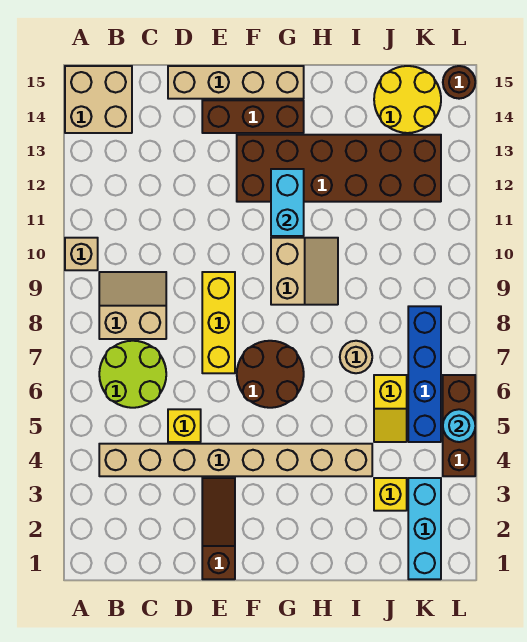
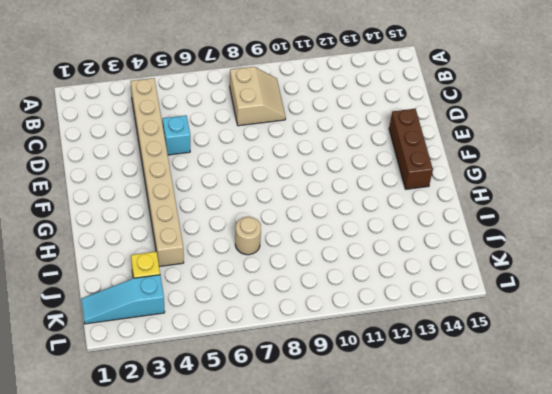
cyan brick D5 level 1 -> yellow brick D5 level 1
cyan slope K1:K3 level 1 top 3 -> cyan brick K1:K3 level 1
none -> tan brick A10 level 1
none -> tan brick A14:B15 level 1
none -> lime round brick B6:C7 level 1

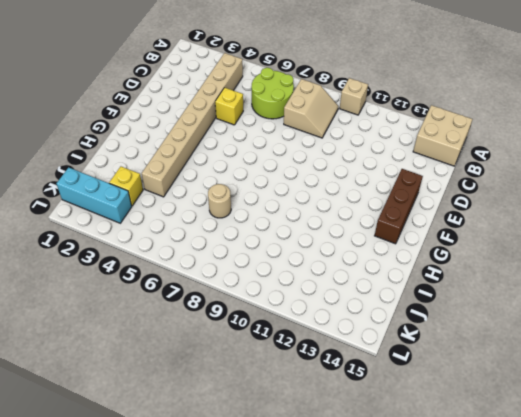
none -> tan brick D15:G15 level 1
none -> brown slope E1:E3 level 1 top 1
none -> yellow brick E7:E9 level 1

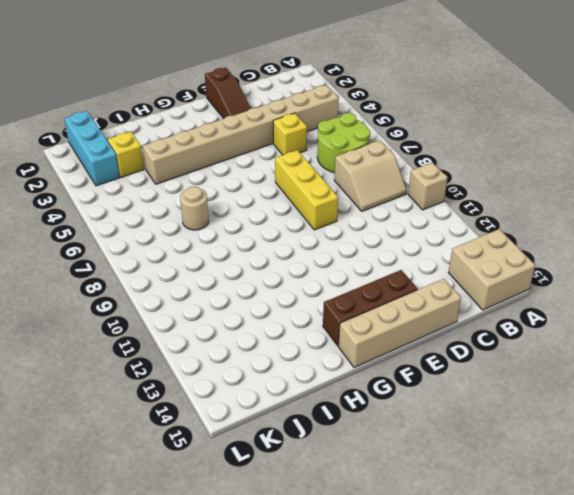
none -> brown round brick F6:G7 level 1
none -> brown brick F12:K13 level 1
none -> tan slope G9:H10 level 1 top G

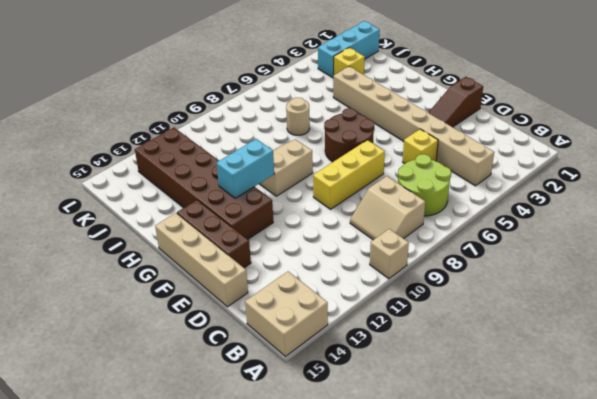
none -> yellow slope J5:J6 level 1 top 6
none -> yellow round brick J14:K15 level 1
none -> blue brick K5:K8 level 1

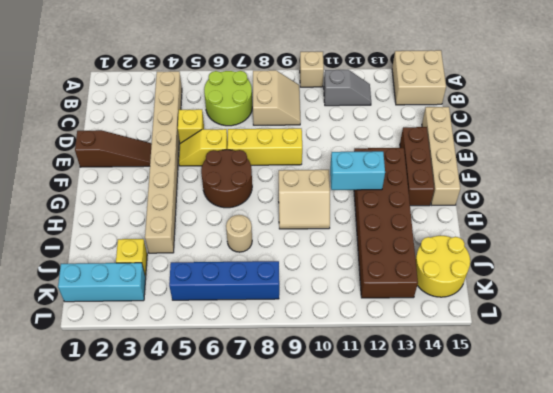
grey slope B11:B12 level 1 top 11 -> none
yellow slope E5:E6 level 1 top 6 -> yellow slope J5:J6 level 1 top 6
none -> brown brick L4:L6 level 1
none -> brown round brick L15 level 1
none -> cyan round brick L5 level 2

